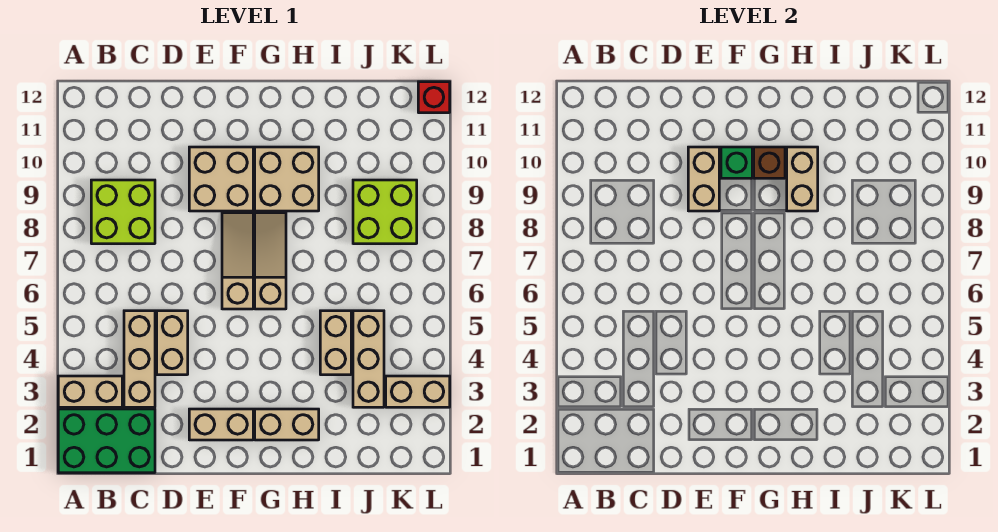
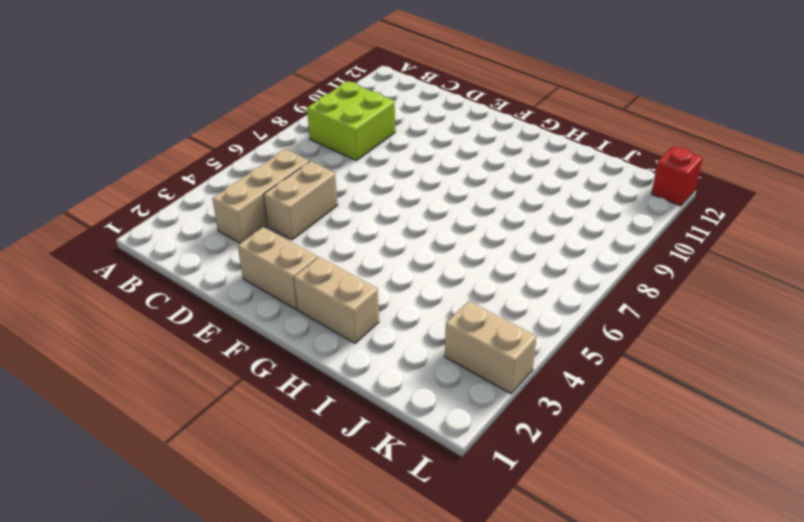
none -> green brick A1:C2 level 1
none -> tan brick A3:B3 level 1
none -> tan brick E9:F10 level 1

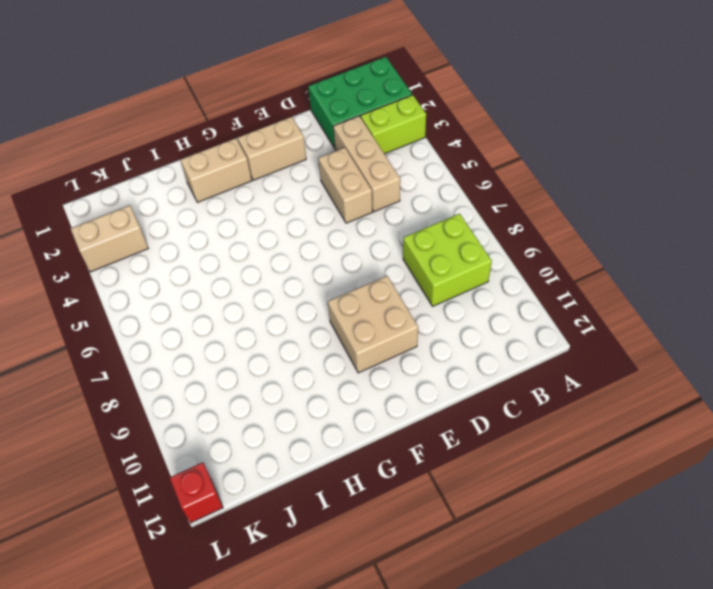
lime brick A3:B3 level 1 -> tan brick A3:B3 level 1
none -> tan slope F6:F8 level 1 top 6
none -> tan slope G6:G8 level 1 top 6
none -> tan brick G9:H10 level 1

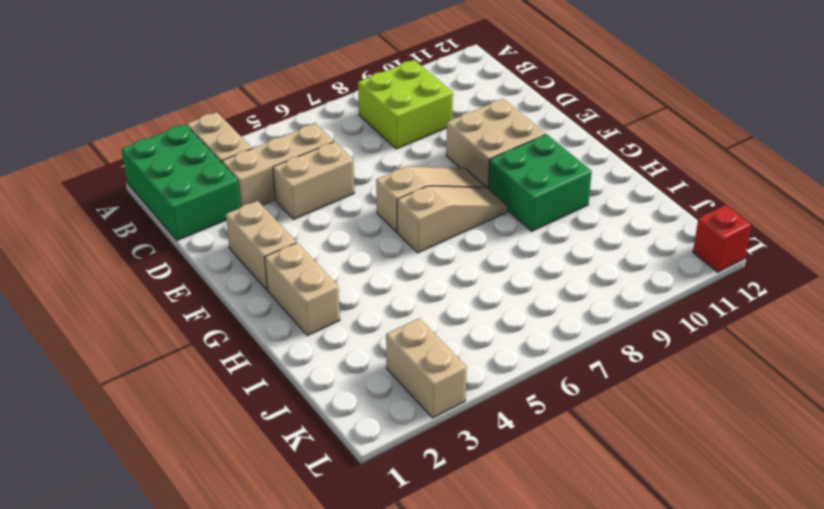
green brick G9:H10 level 1 -> tan brick G9:H10 level 1
none -> tan brick I4:I5 level 1
none -> tan brick J3:J5 level 1
none -> lime brick J8:K9 level 1

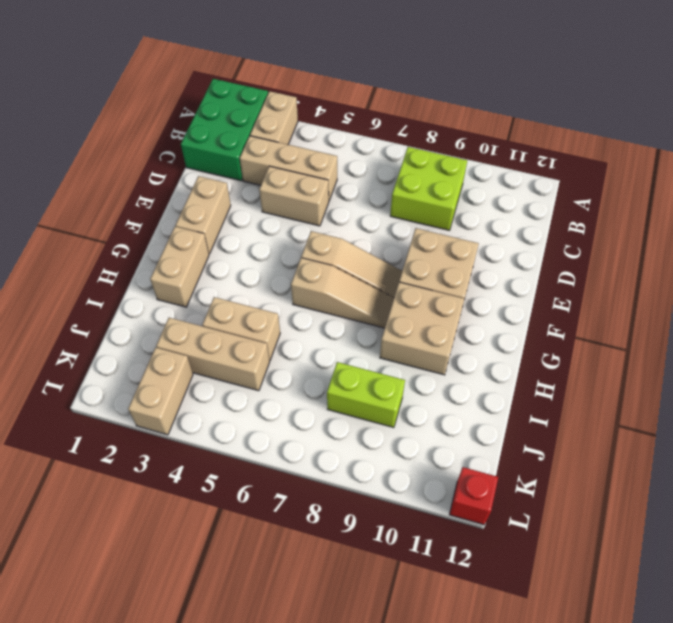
lime brick J8:J9 level 1 -> lime brick J8:K9 level 1
none -> tan brick E9:E10 level 2
none -> green brick F10 level 2
none -> brown brick G10 level 2

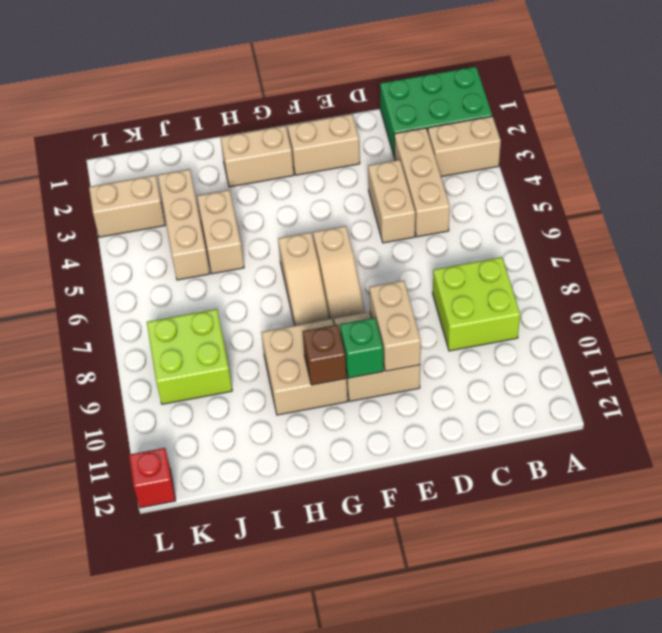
none -> tan brick H9:H10 level 2

